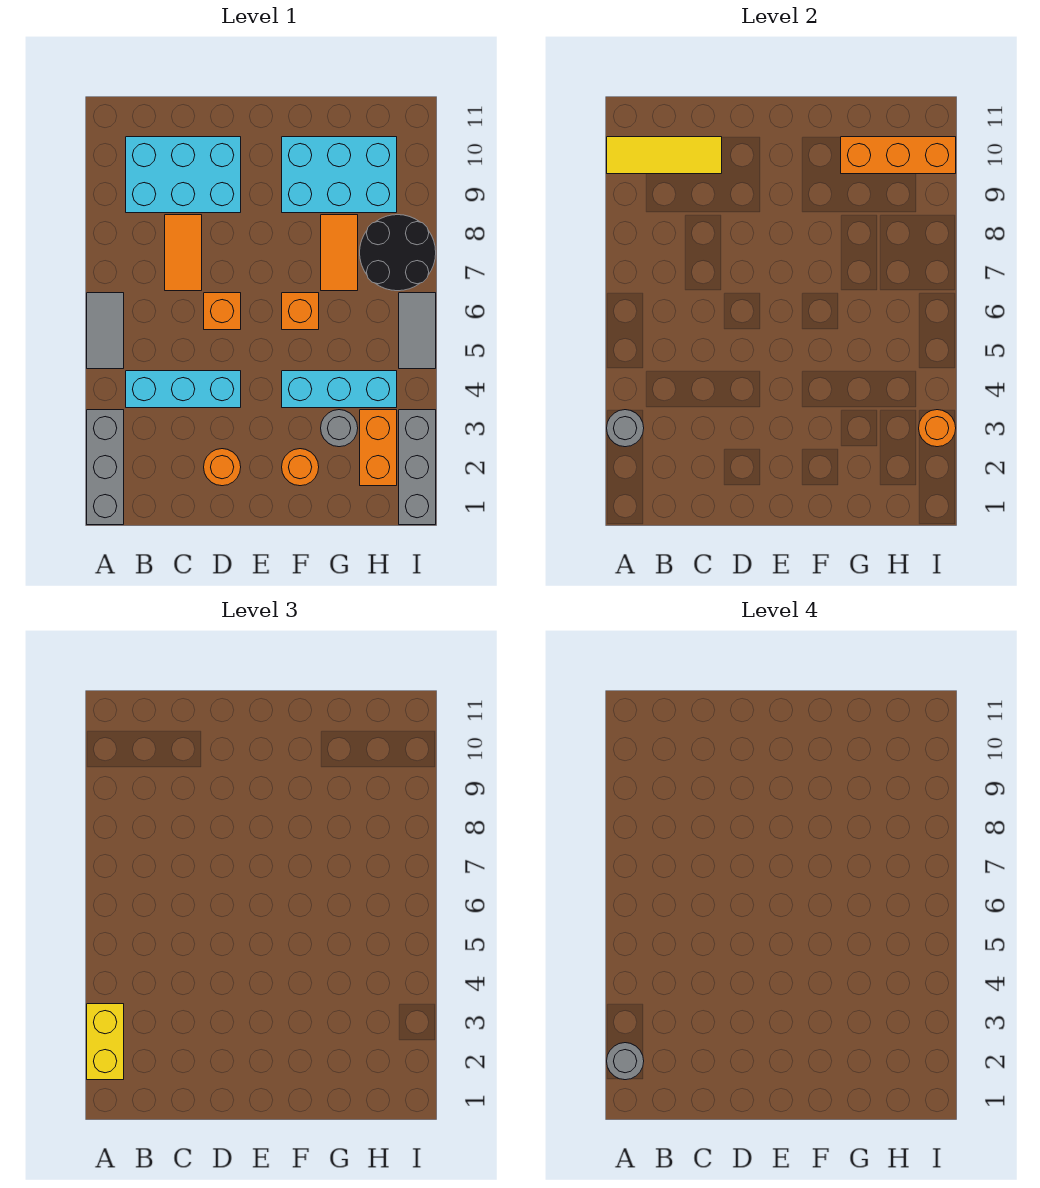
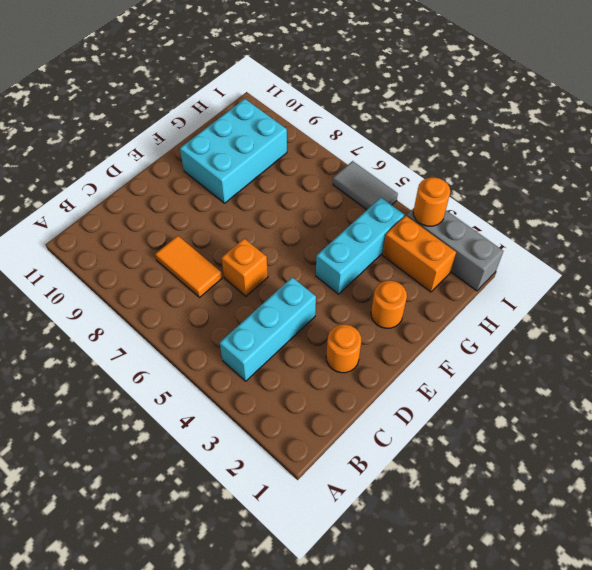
none -> grey brick A1:A3 level 1
none -> grey tile A5:A6 level 1
none -> cyan brick B9:D10 level 1

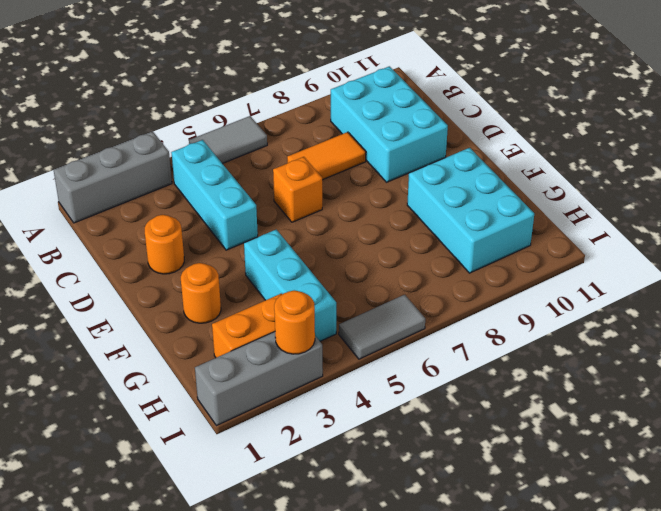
none -> orange brick F6 level 1
none -> grey round brick G3 level 1
none -> orange tile G7:G8 level 1

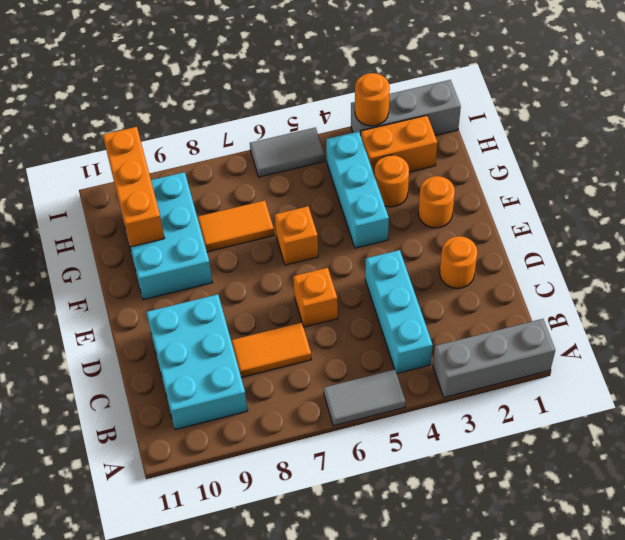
orange round brick G3 level 1 -> grey round brick G3 level 1
none -> black round brick H7:I8 level 1
none -> grey round brick A3 level 2
none -> yellow tile A10:C10 level 2

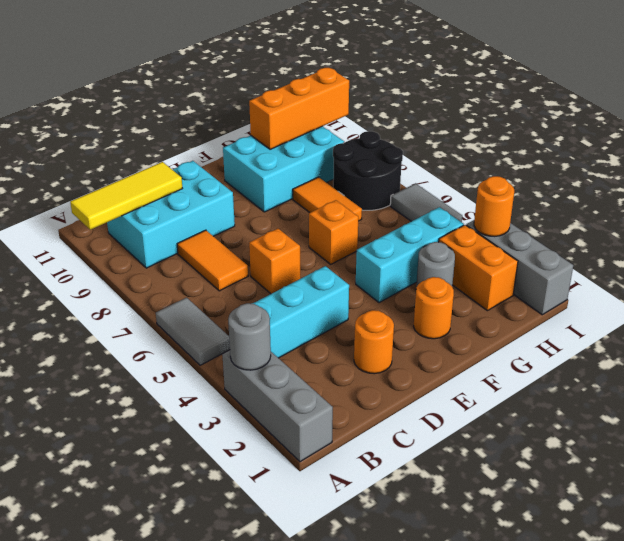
none -> yellow brick A2:A3 level 3
none -> grey round brick A2 level 4

